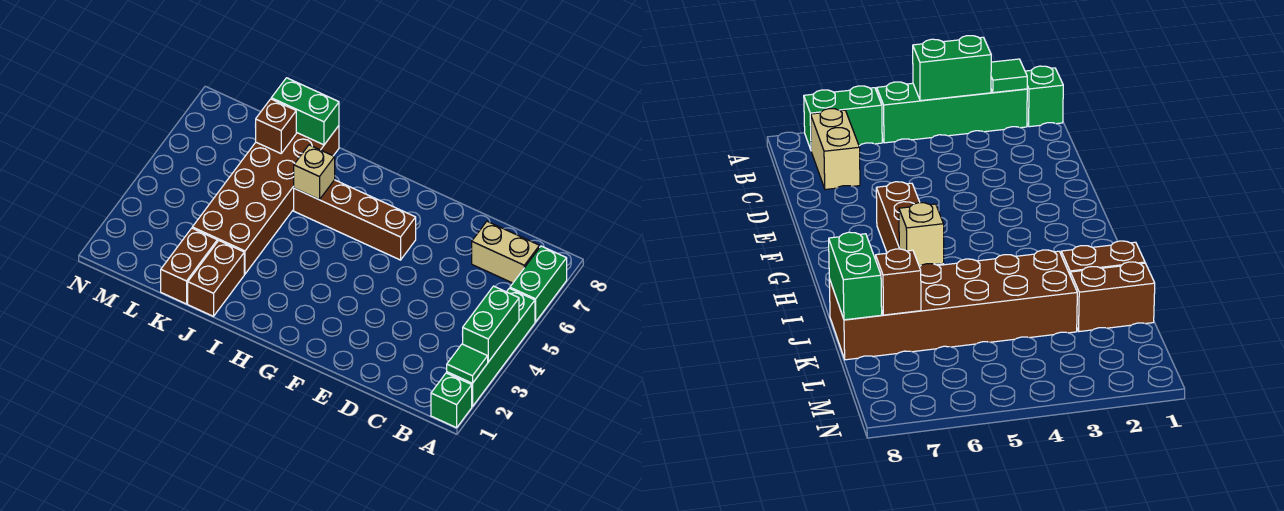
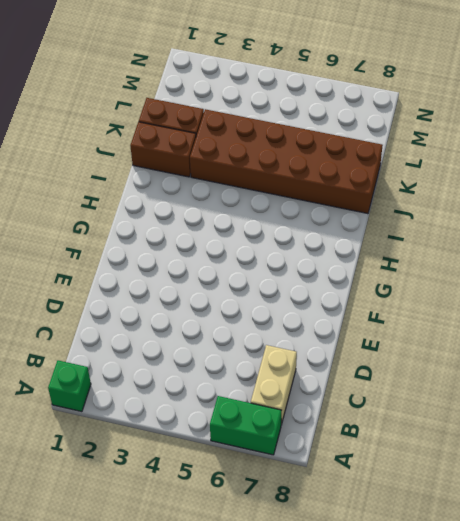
none -> green brick A2:A5 level 1
none -> brown brick F6:I6 level 1
none -> green tile A2 level 2

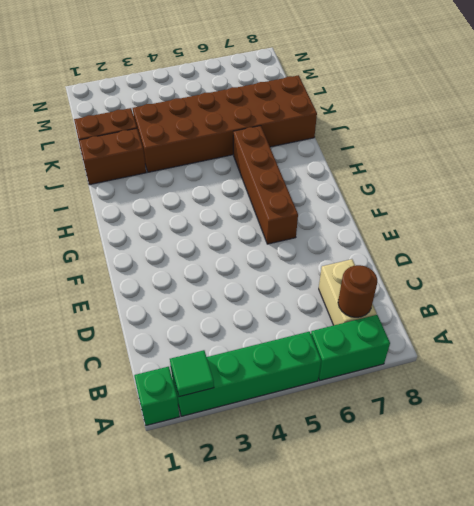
brown round brick B7 level 2 -> none
none -> green brick A3:A4 level 2
none -> tan brick I6 level 2
none -> green brick J8:K8 level 2

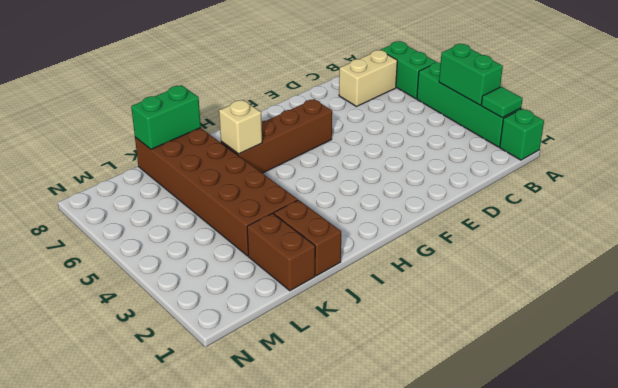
none -> brown brick K7 level 2

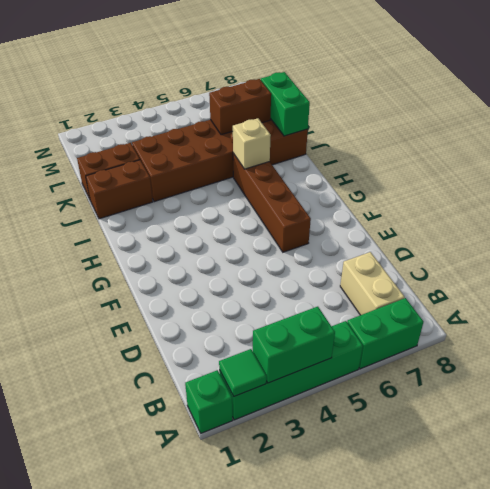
brown brick K6:K7 level 2 -> brown brick K7 level 2

